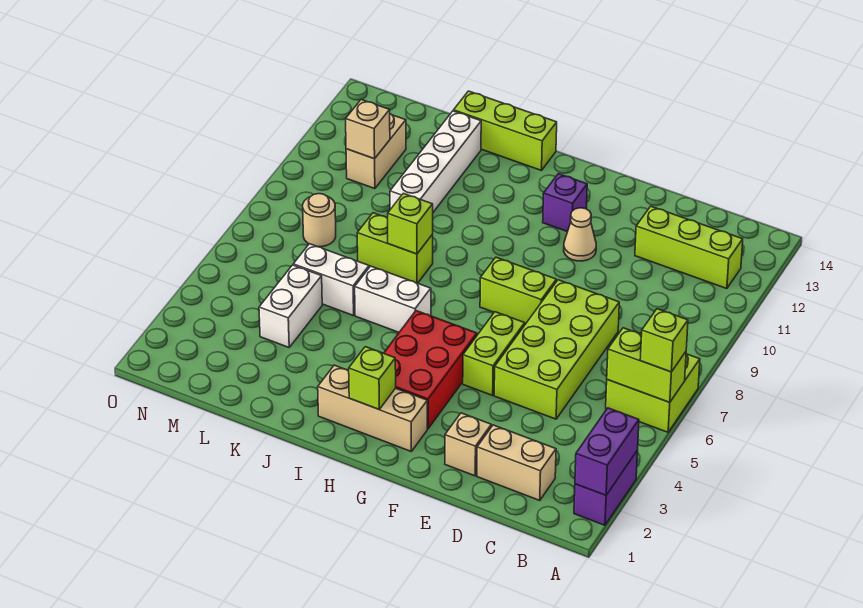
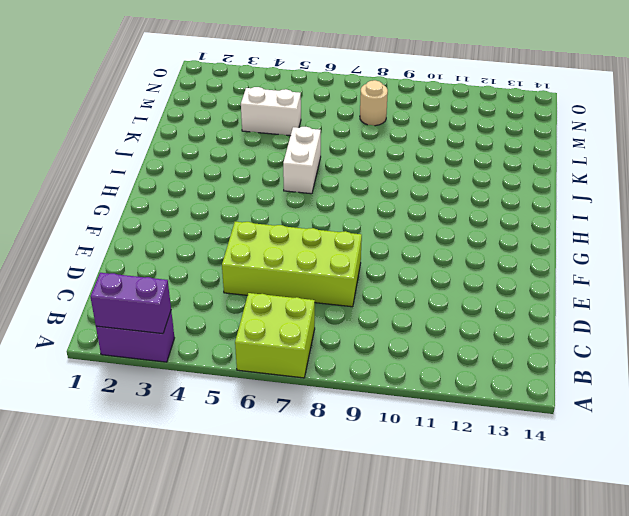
none -> lime brick B12:D12 level 1
none -> tan brick C2:D2 level 1
none -> tan brick E2 level 1

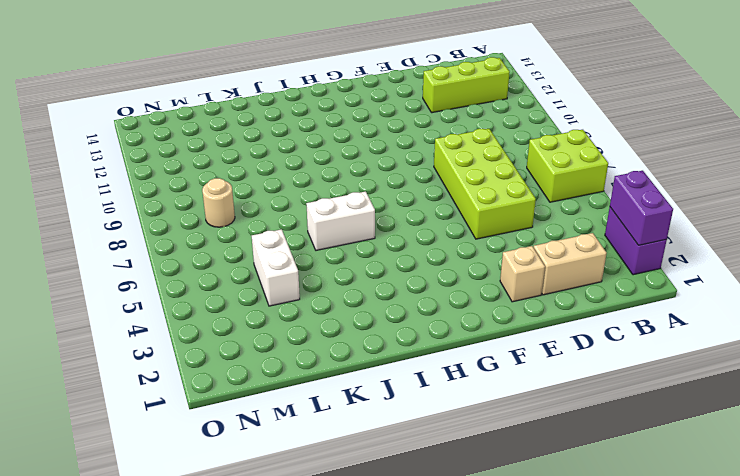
none -> lime brick F5:F6 level 1
none -> lime brick F8:G8 level 1
none -> tan cone F11 level 1

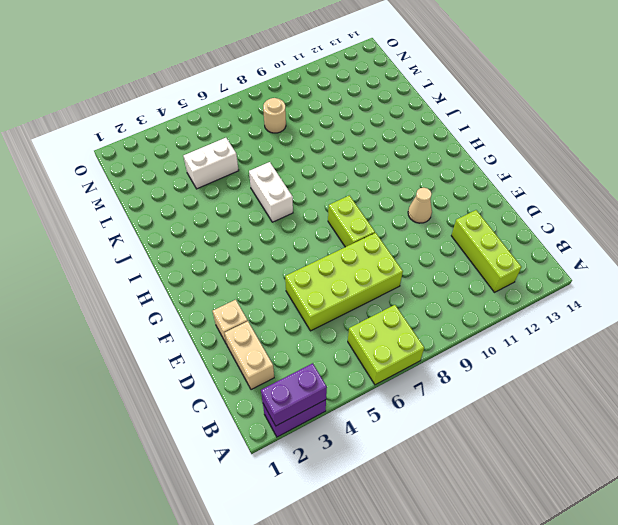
none -> lime brick F5:F6 level 1
none -> tan brick G2:I2 level 1
none -> red brick G3:H5 level 1

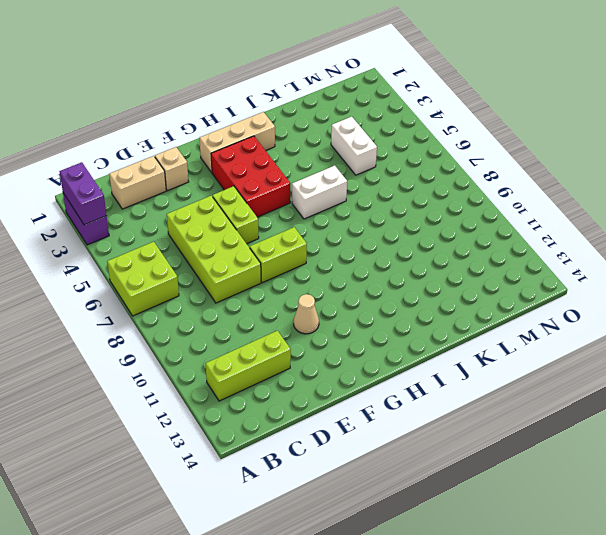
none -> purple brick G12 level 1
none -> lime brick I14:K14 level 1
none -> lime brick J8:K8 level 1

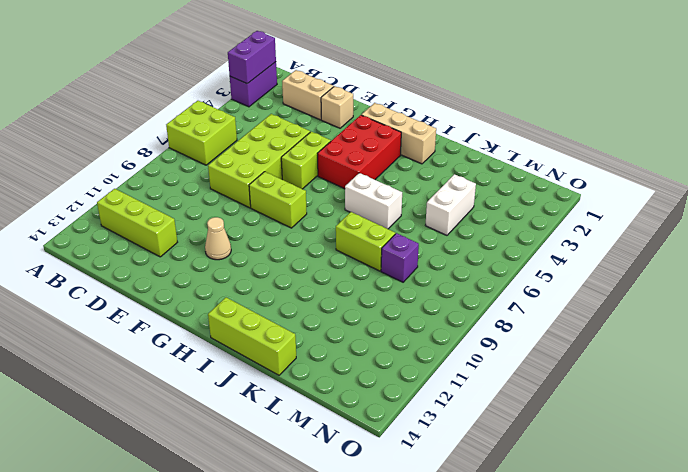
purple brick L8 level 1 -> purple brick G12 level 1
none -> white brick K6:L6 level 1
none -> white brick K10:K13 level 1
none -> tan round brick M8 level 1

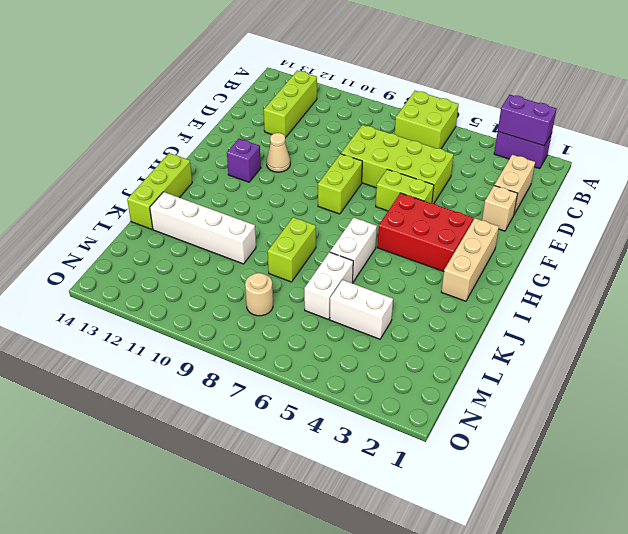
none -> tan brick M11:M12 level 1
none -> lime brick A6:B6 level 2
none -> lime brick H2 level 2

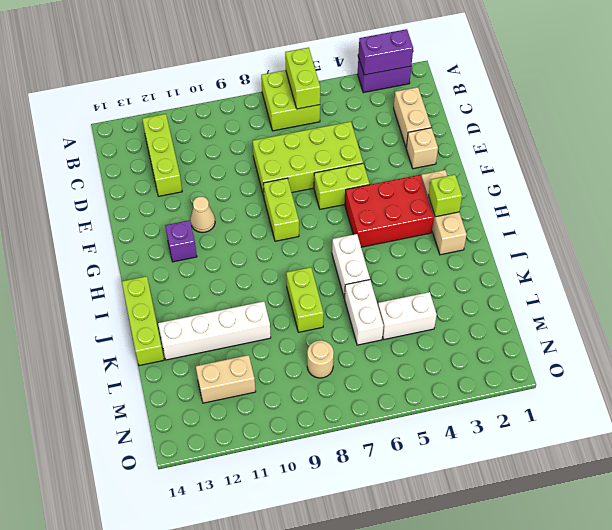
none -> lime brick J8 level 2
none -> tan brick M11 level 2
none -> lime brick A6 level 3

